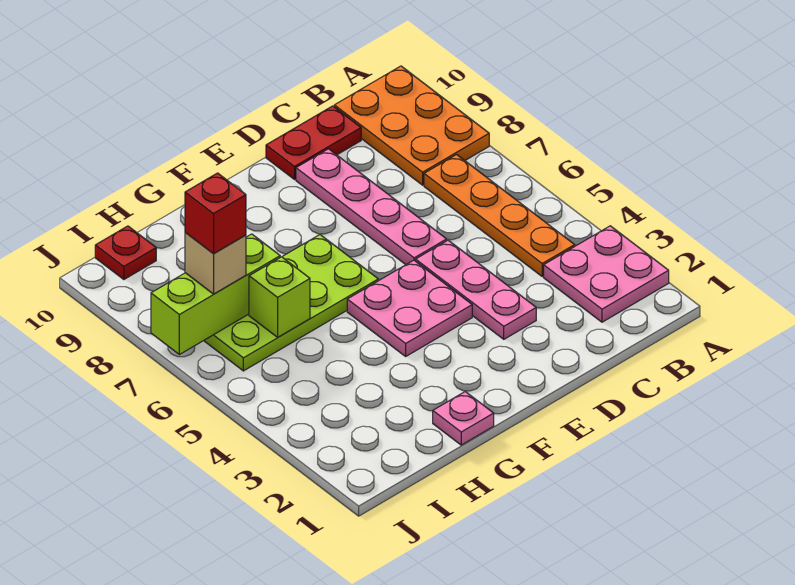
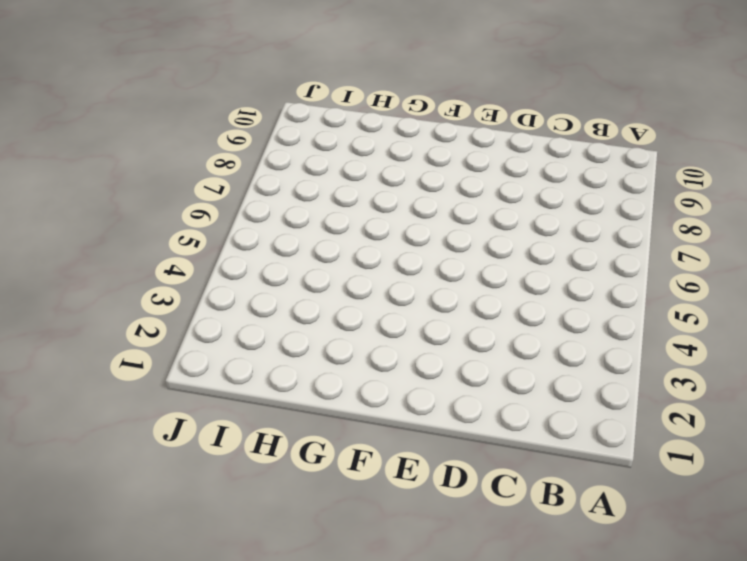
none -> pink plate A2:B3 level 1
none -> orange plate A8:B10 level 1
none -> orange plate B4:B7 level 1

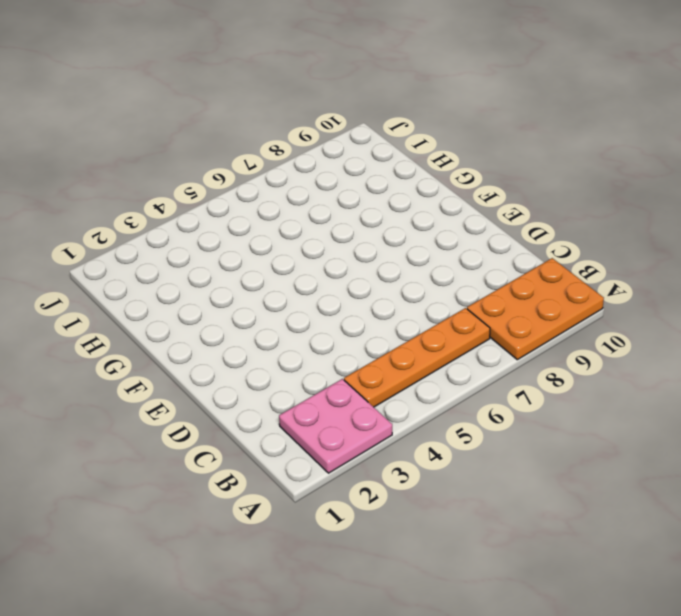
none -> red plate C10:D10 level 1
none -> pink plate D3:D5 level 1
none -> pink plate D6:D9 level 1

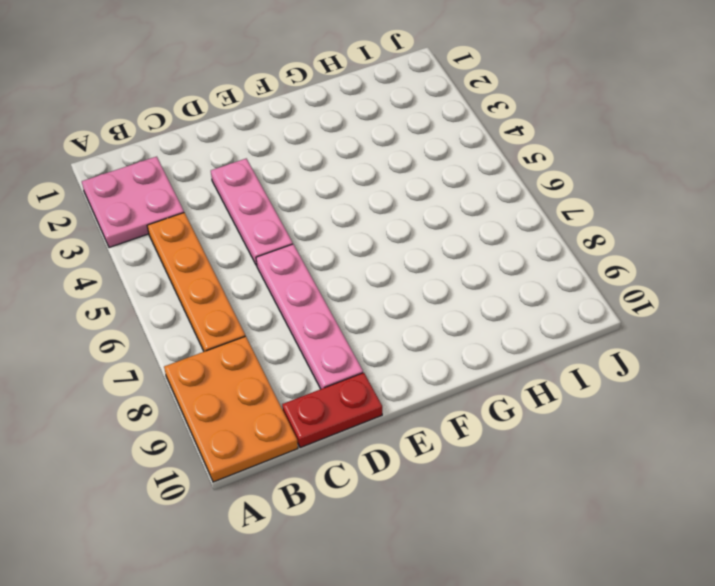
none -> pink plate E4:F5 level 1
none -> lime plate F6:I7 level 1
none -> pink plate G1 level 1

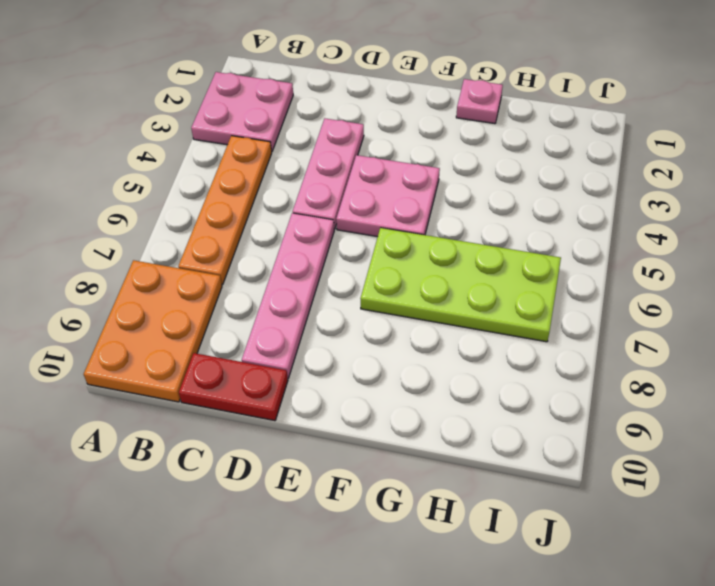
none -> red plate I10 level 1
none -> lime brick H6 level 2
none -> lime brick H7:J7 level 2

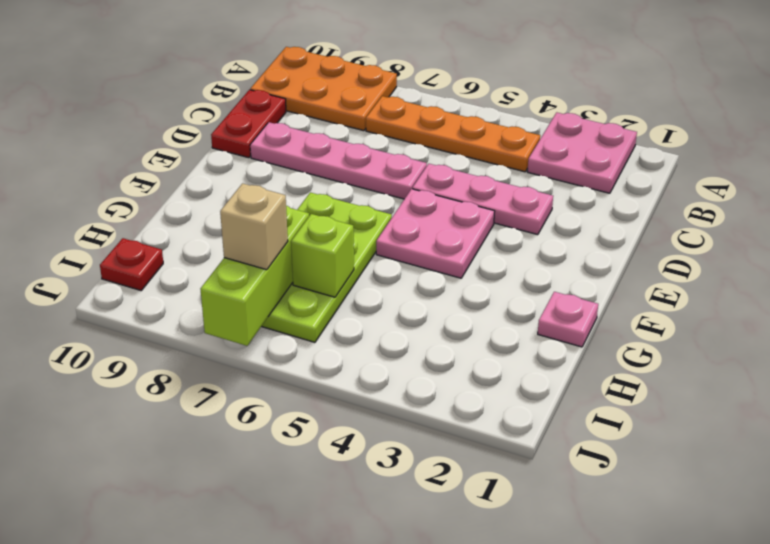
none -> red brick I7 level 4

